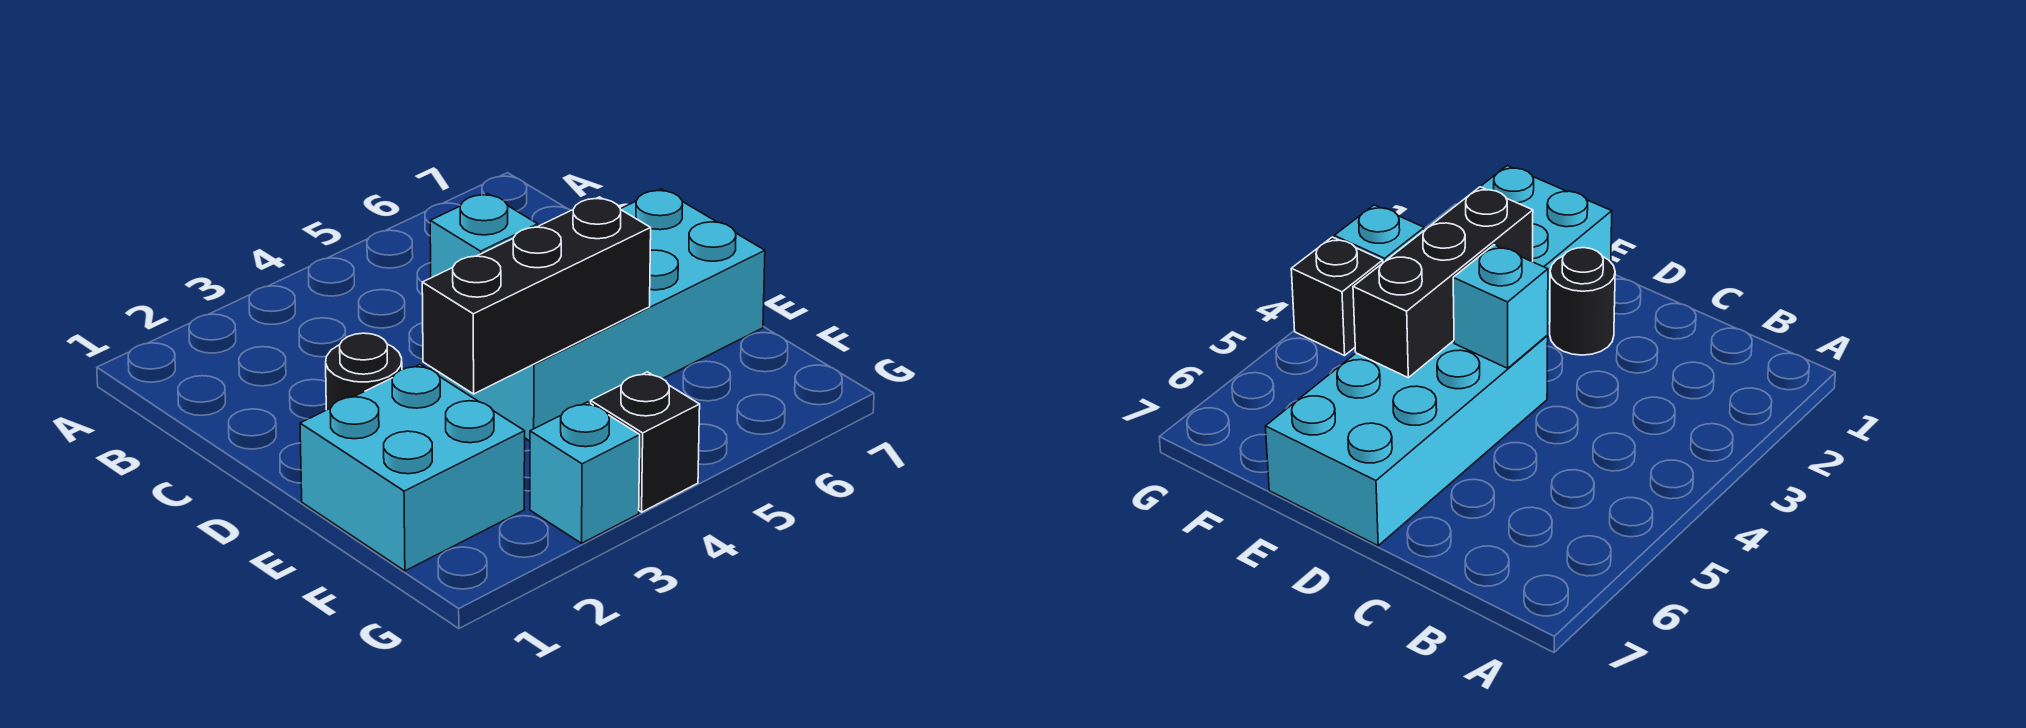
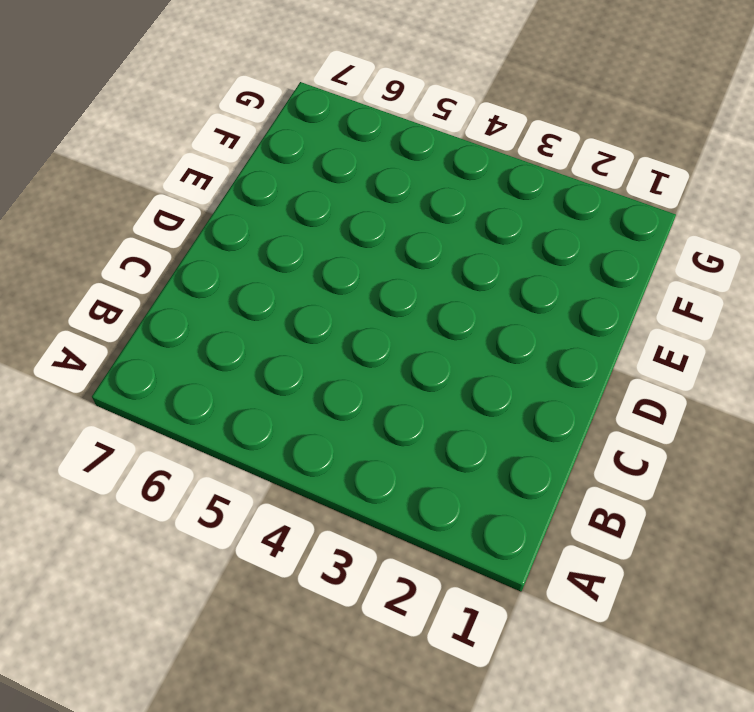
none -> black round brick D2 level 1
none -> cyan brick D4:E7 level 1

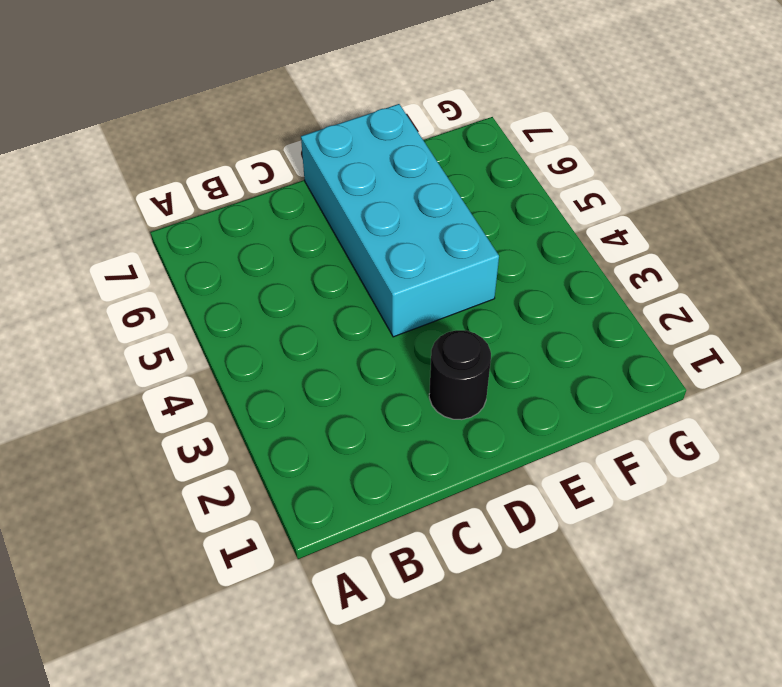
none -> cyan brick E1:F2 level 1
none -> cyan brick G3 level 1

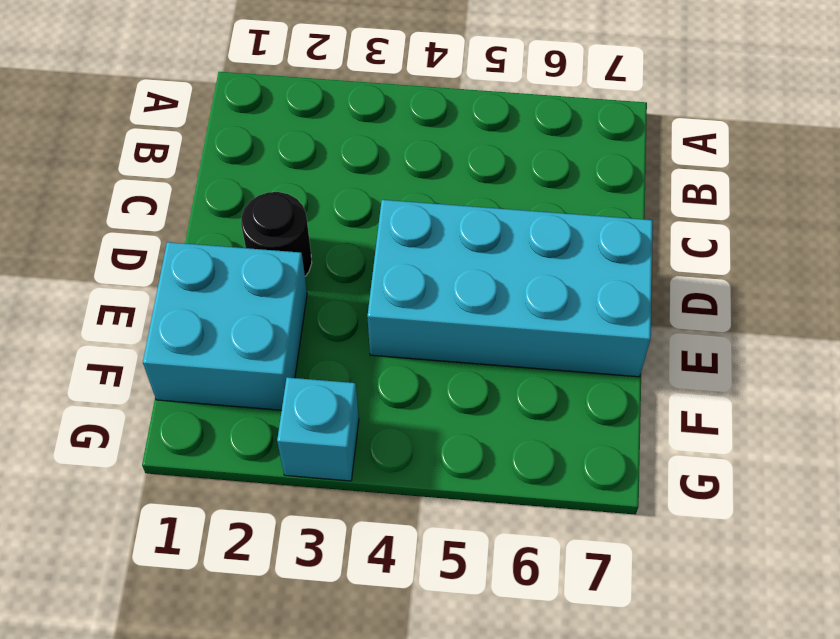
none -> black brick G4 level 1
none -> cyan brick D4 level 2

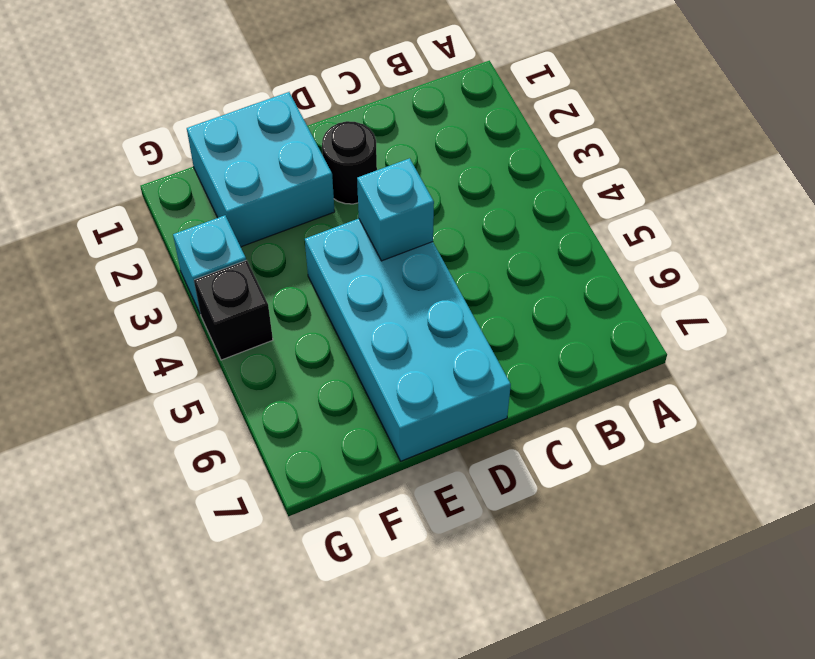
none -> black brick E3:E5 level 2

